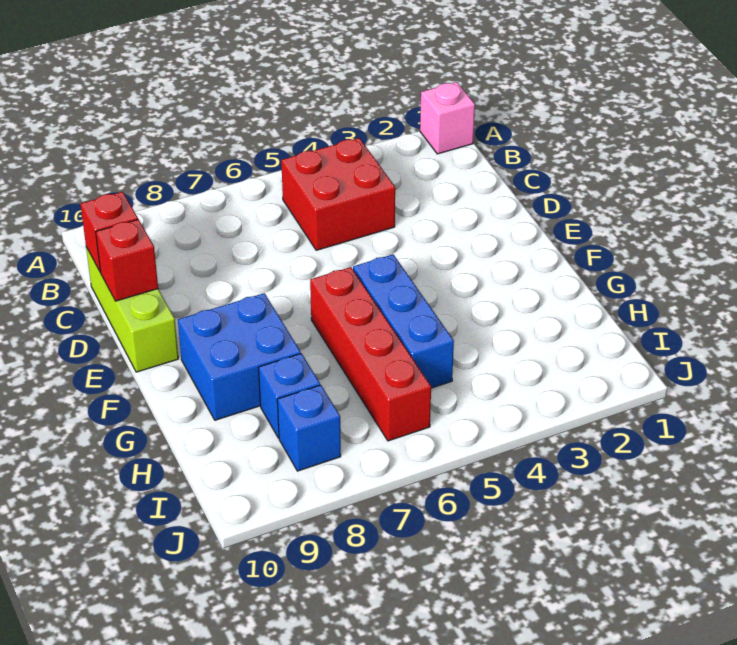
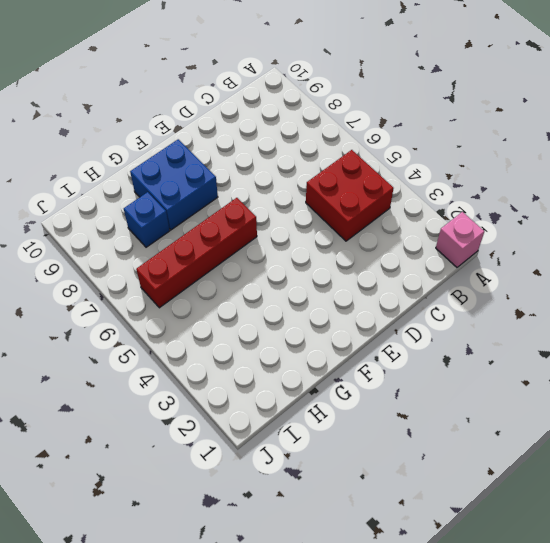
none -> lime brick C10:E10 level 1
none -> blue brick F5:H5 level 1

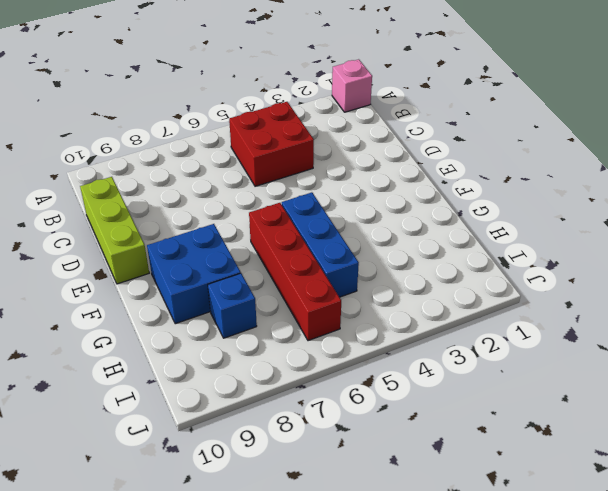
none -> blue brick I8 level 1
none -> red brick C10 level 2

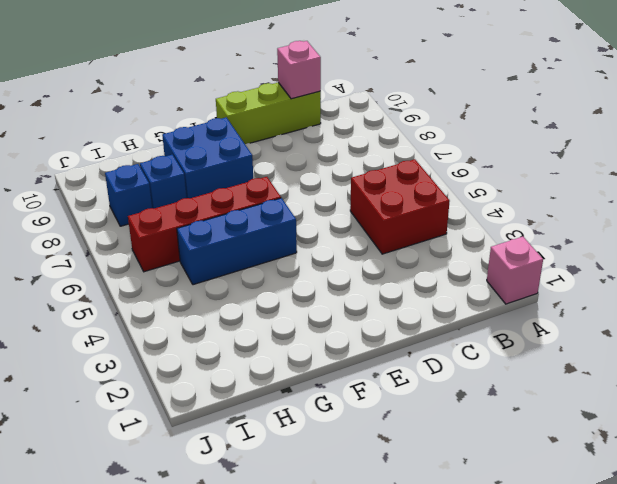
pink brick C10 level 2 -> red brick C10 level 2
none -> red brick D10 level 2

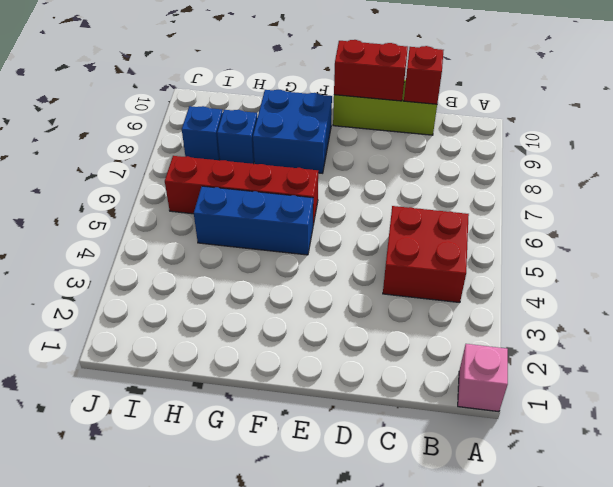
red brick D10:E10 level 2 -> red brick D10 level 2

